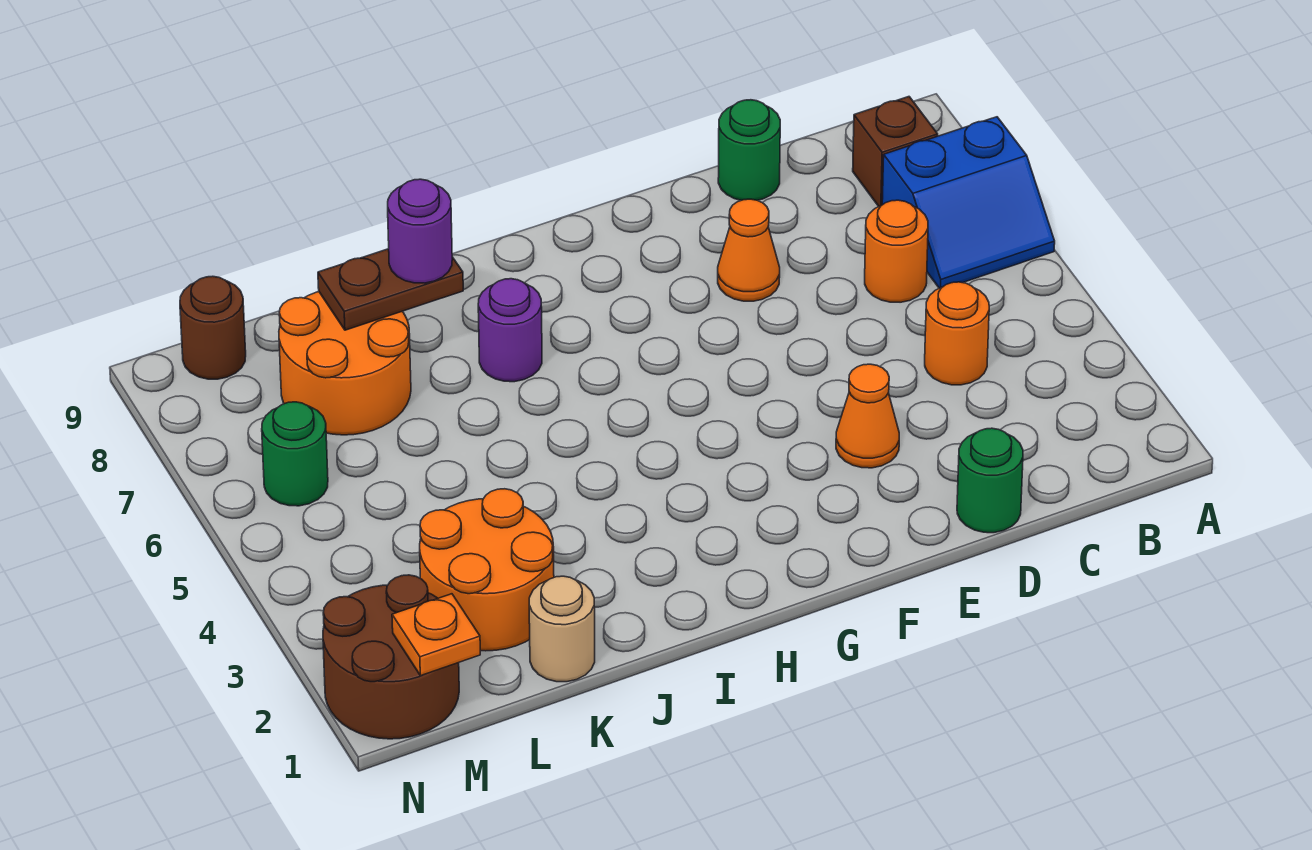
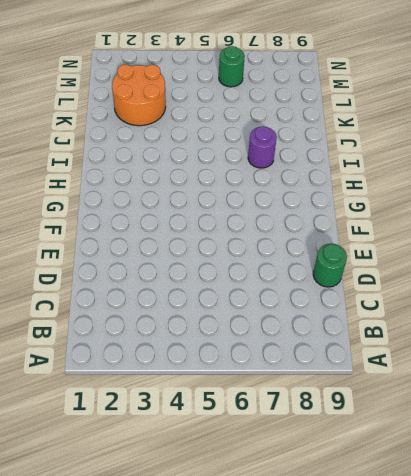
none -> blue slope A6:B7 level 1 top 7
none -> brown brick B8 level 1
none -> orange round brick C4 level 1

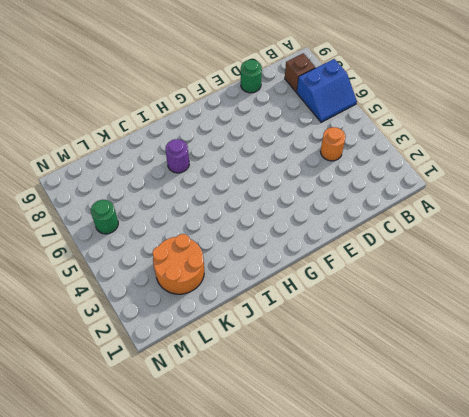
none -> orange round brick C6 level 1
none -> green round brick D1 level 1
none -> orange cone E3 level 1

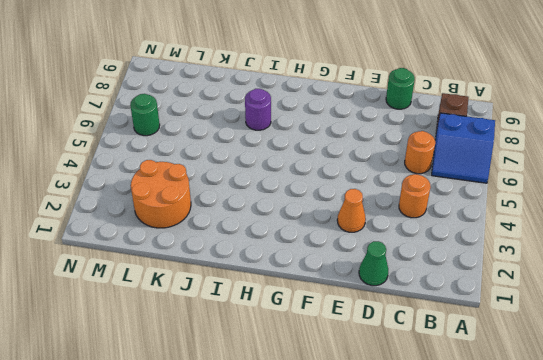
green cone D1 level 1 -> green round brick D1 level 1
none -> orange cone E7 level 1
none -> tan round brick K1 level 1
none -> orange round brick K7:L8 level 1

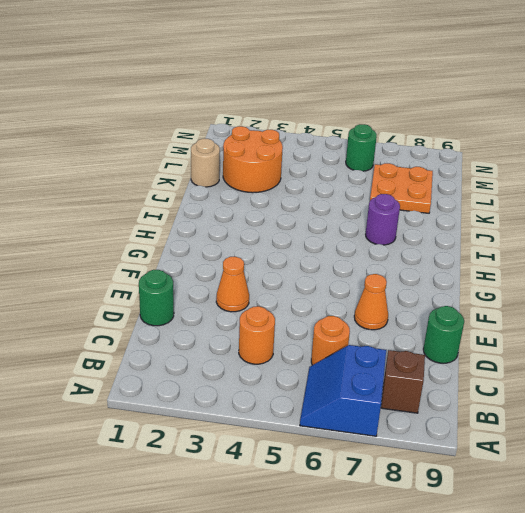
orange plate K7:L8 level 1 -> orange round brick K7:L8 level 1
none -> brown round brick M1:N2 level 1
none -> brown round brick M9 level 1
none -> brown plate J8:K8 level 2

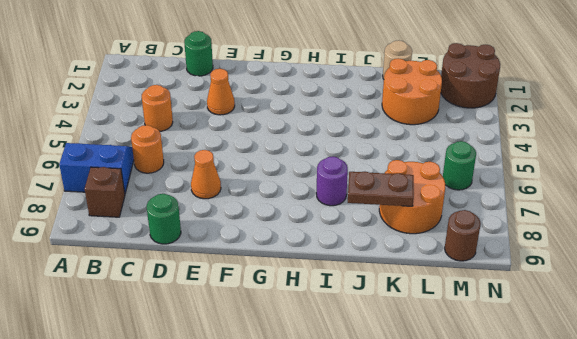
none -> orange plate M1 level 2
none -> purple round brick J8 level 3

